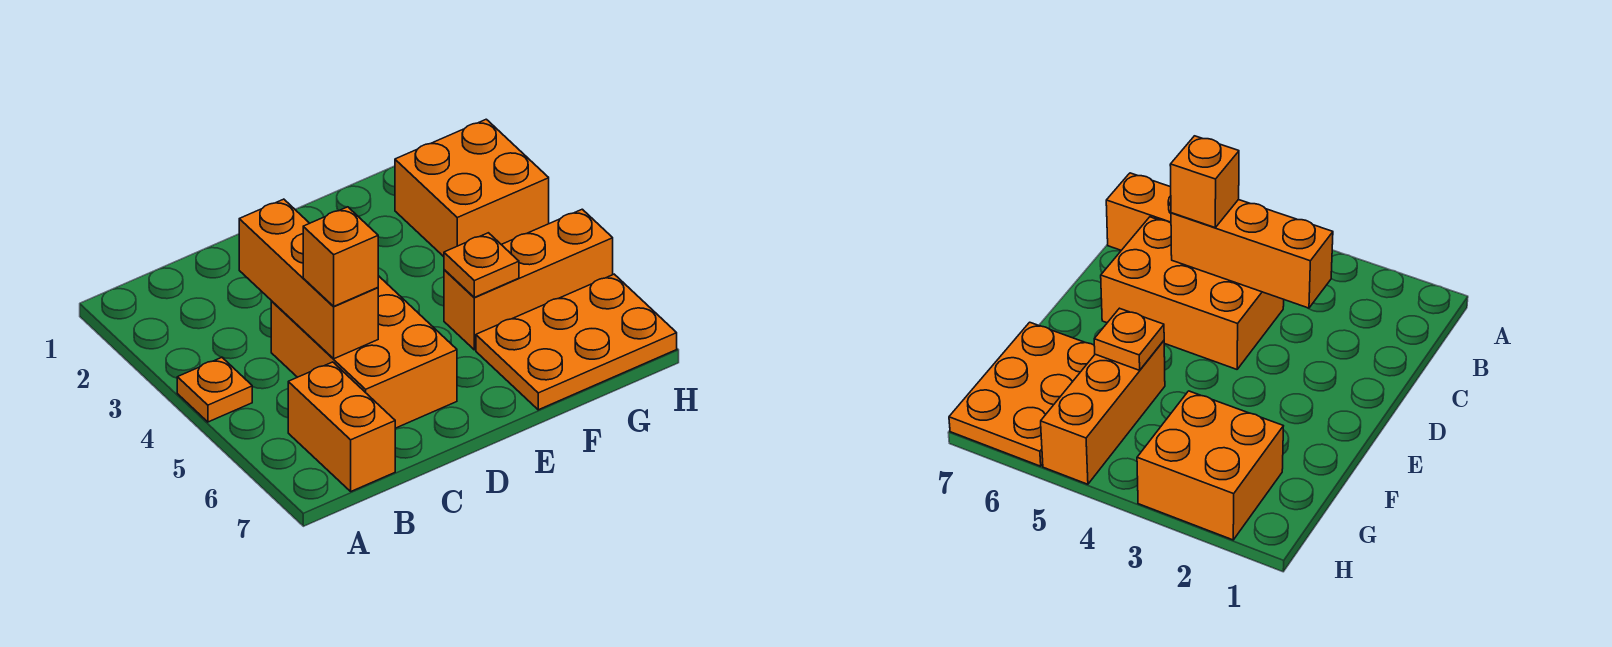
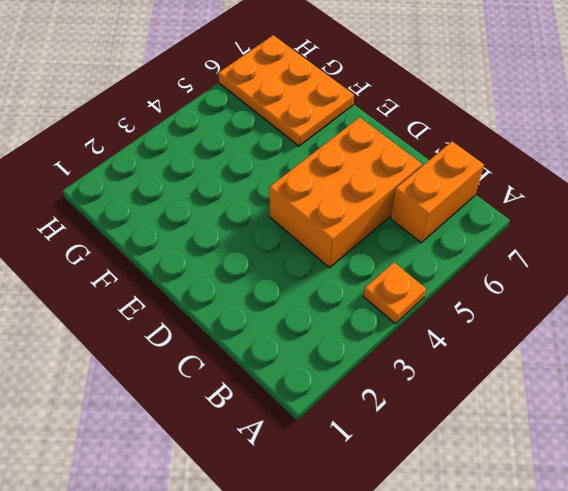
none -> orange brick F5:H5 level 1
none -> orange brick G2:H3 level 1

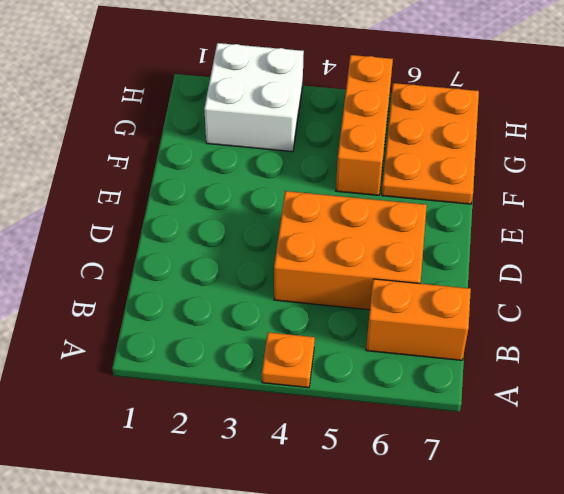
white brick G2:H3 level 1 -> orange brick G2:H3 level 1
none -> orange brick C3:C5 level 2
none -> orange plate F5 level 2

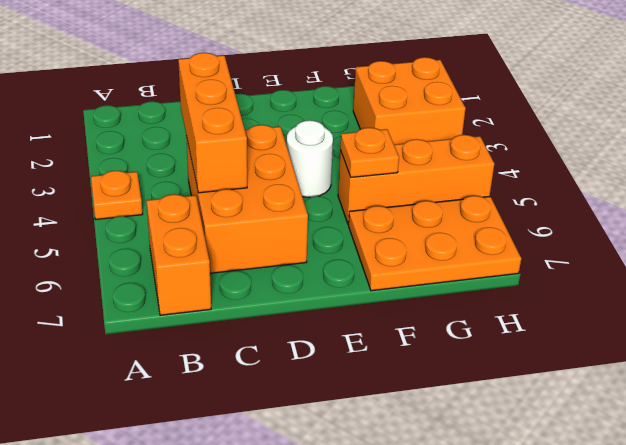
white round brick E4 level 1 -> none
none -> orange brick C5 level 3

